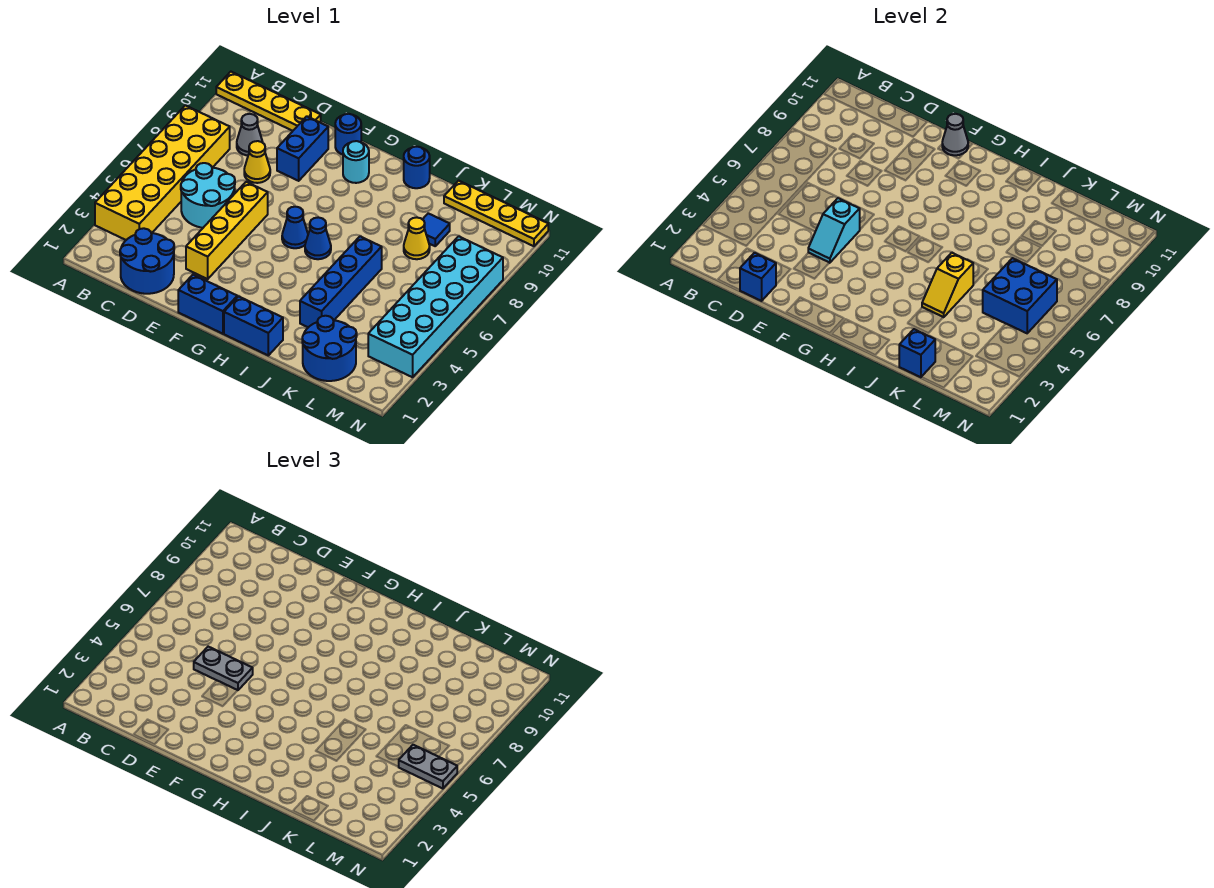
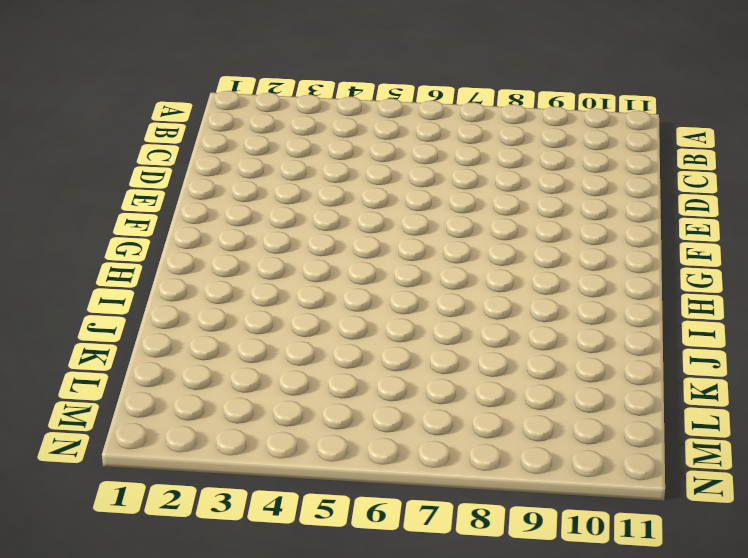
none -> yellow brick A3:B8 level 1
none -> yellow plate A11:D11 level 1
none -> blue round brick C1:D2 level 1

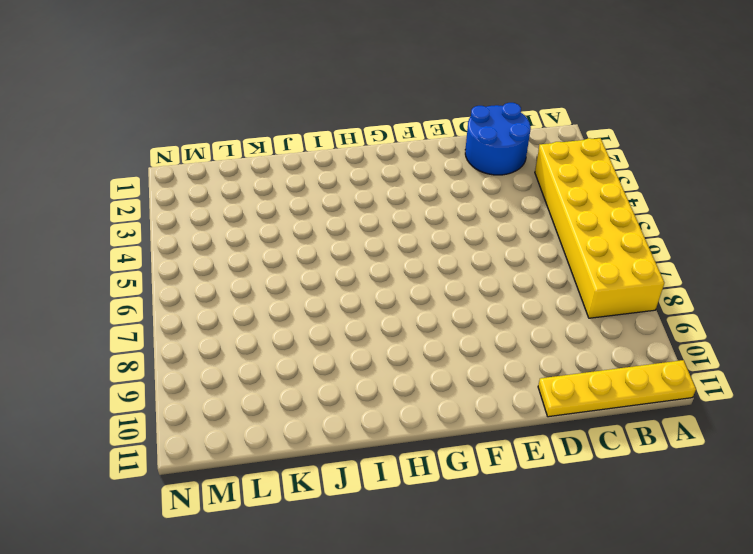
none -> cyan round brick C5:D6 level 1
none -> grey cone C9 level 1
none -> yellow cone D8 level 1

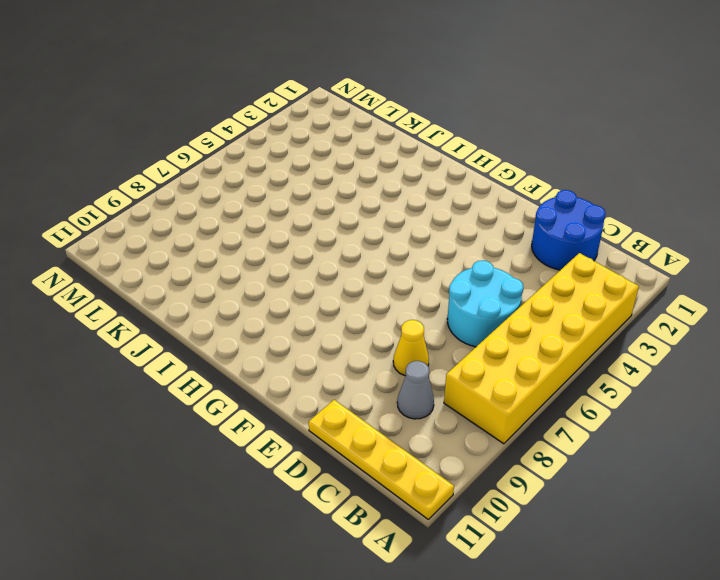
none -> yellow brick E3:E6 level 1
none -> blue brick E9:E10 level 1
none -> blue brick F1:G1 level 1

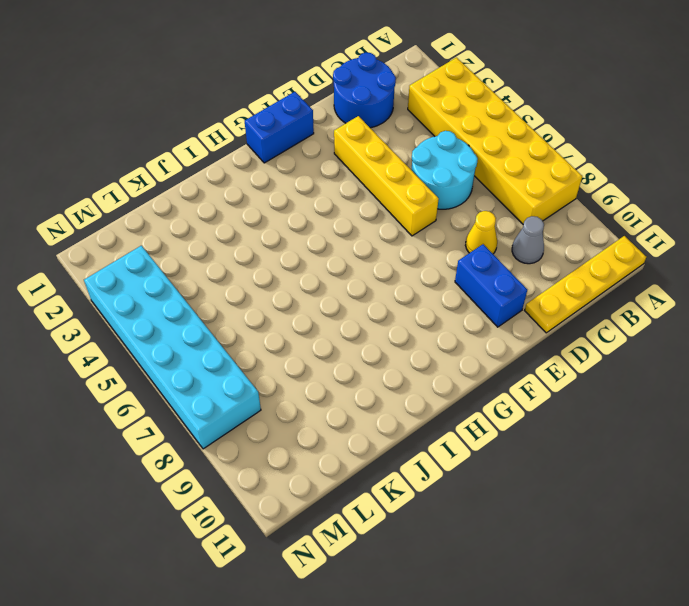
none -> blue round brick F11 level 1
none -> blue cone G6 level 1
none -> cyan round brick G10 level 1

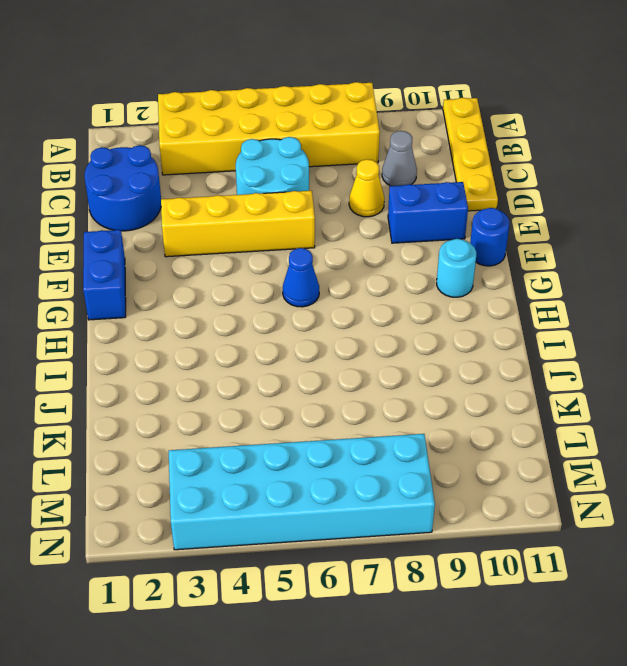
none -> blue brick H1:I1 level 1
none -> blue cone H6 level 1
none -> blue round brick I11 level 1

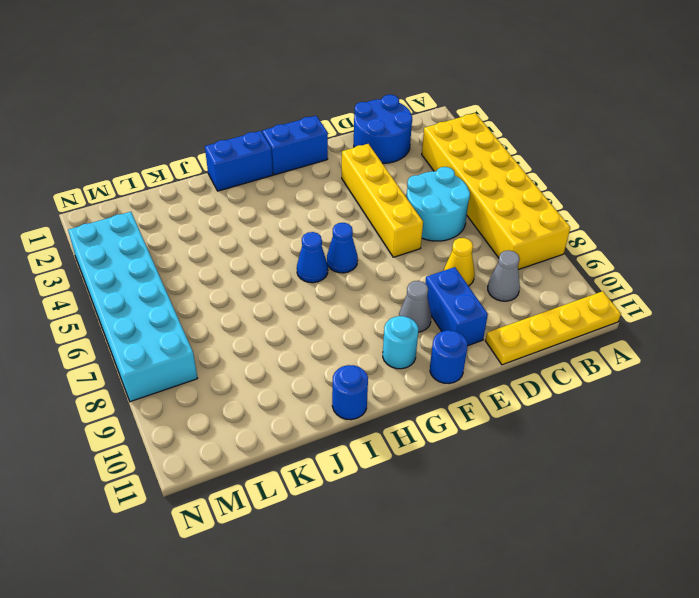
grey cone F9 level 1 -> grey cone F11 level 2
none -> blue brick J3:J6 level 1
none -> blue round brick K1:L2 level 1
none -> yellow cone K8 level 1

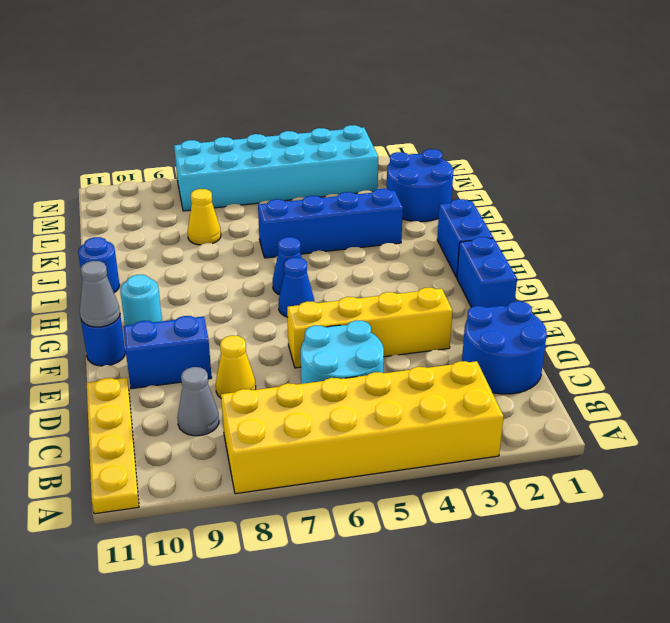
none -> blue tile K9 level 1
none -> yellow plate K11:N11 level 1
none -> blue brick D1 level 2

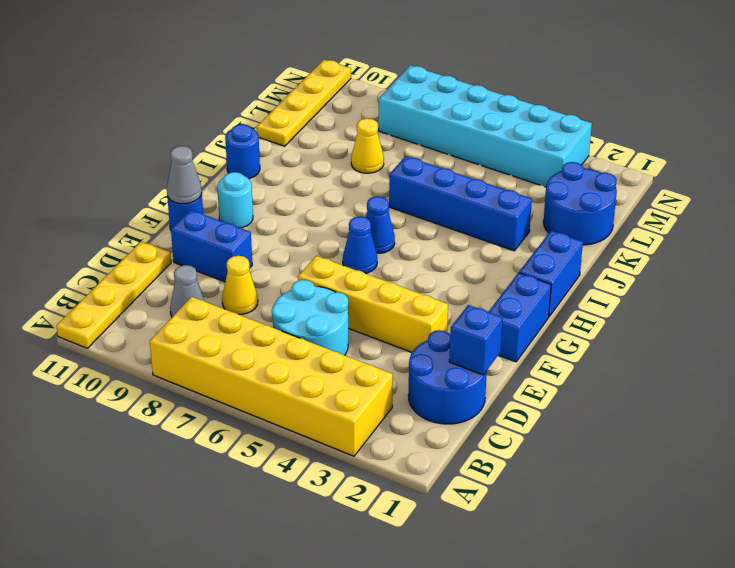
none -> blue tile K9 level 1
none -> cyan slope E4:E5 level 2 top 5
none -> yellow slope J4:J5 level 2 top 5

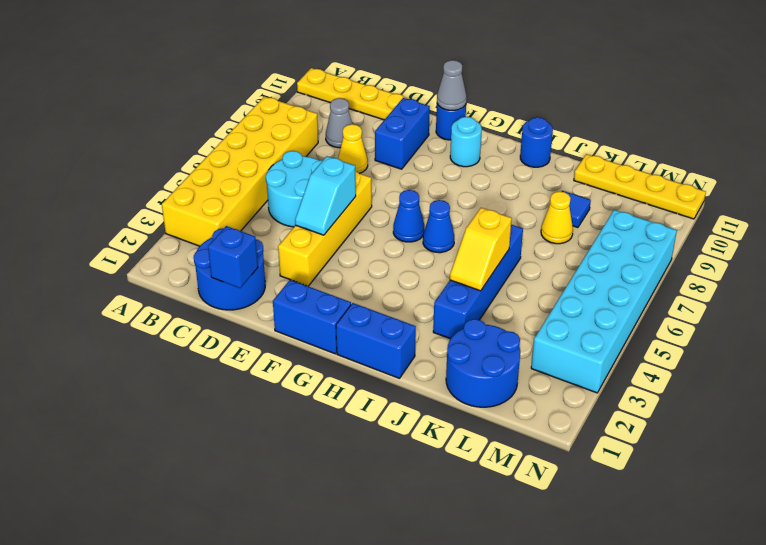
none -> blue brick K1 level 2
none -> blue brick L5:M6 level 2
none -> grey plate D5:E5 level 3

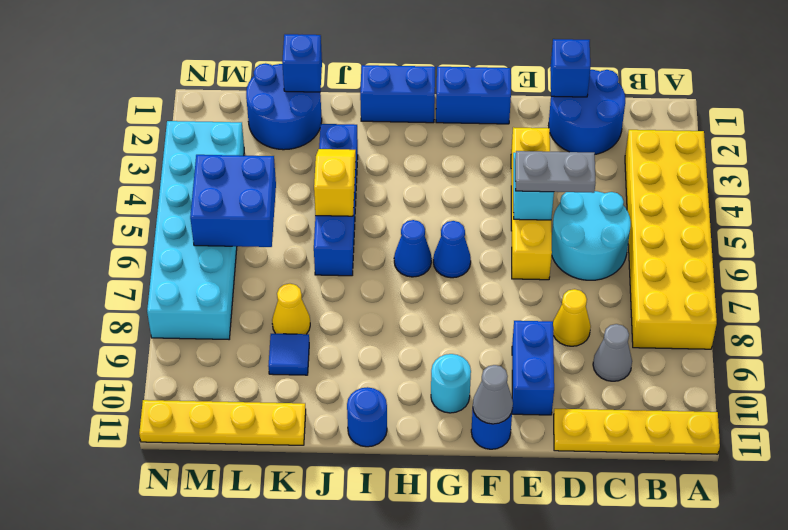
none -> grey plate M5:N5 level 3

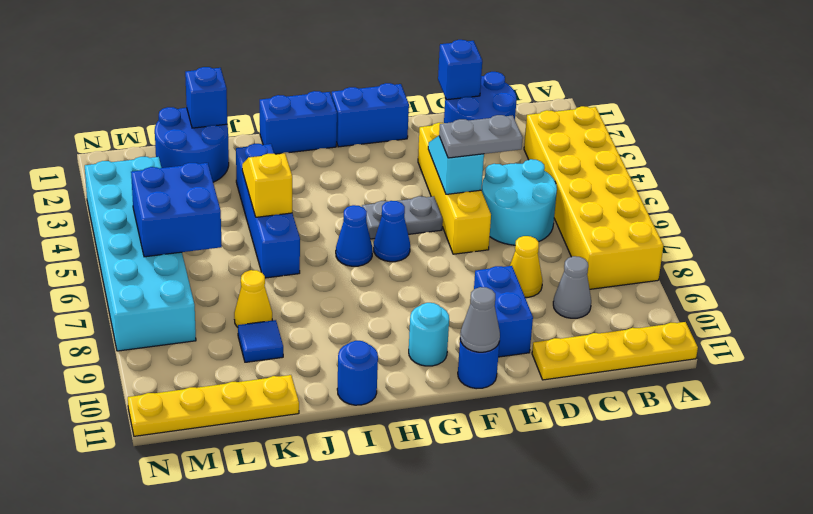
grey plate F5:G5 level 1 -> grey plate M5:N5 level 3

